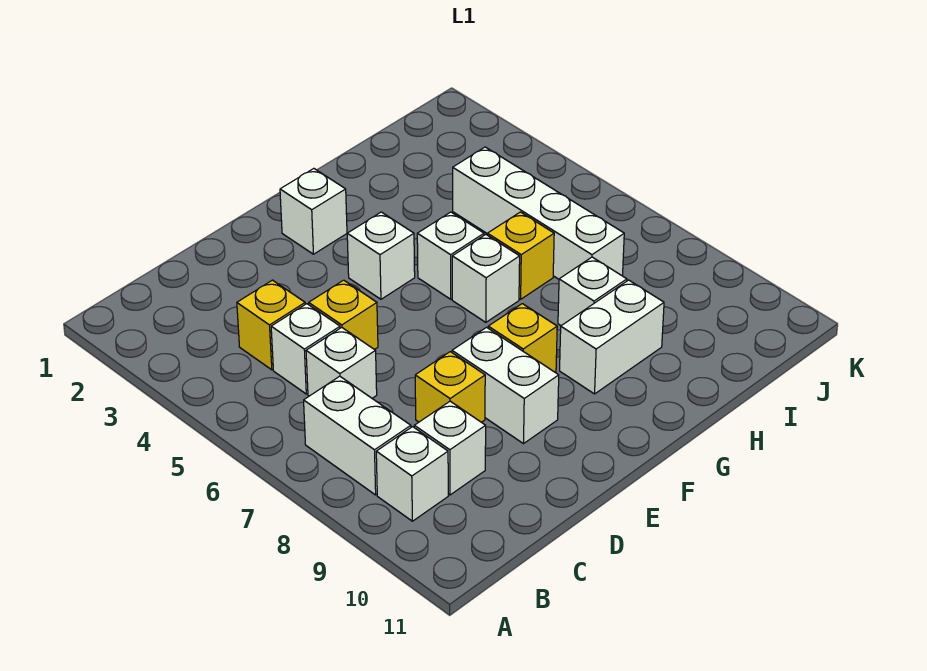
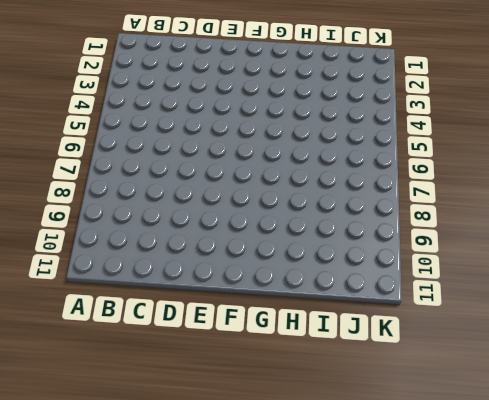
none -> white brick B7:B8 level 1
none -> white brick B9 level 1
none -> yellow brick C4 level 1

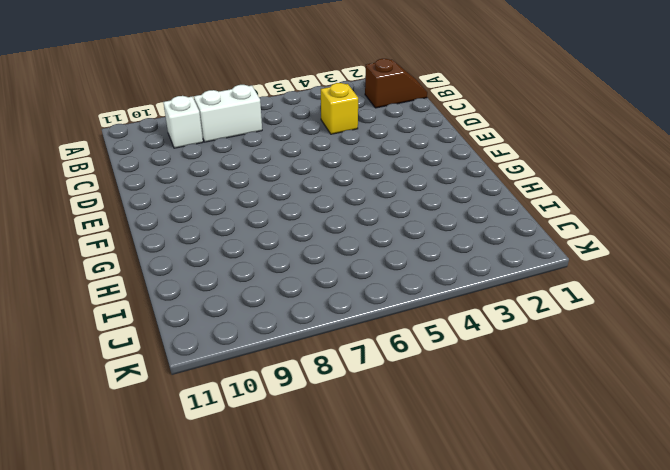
brown slope B1:B2 level 1 top 2 -> none
none -> white brick C5 level 1
none -> white brick C6 level 1
none -> white brick C9 level 1

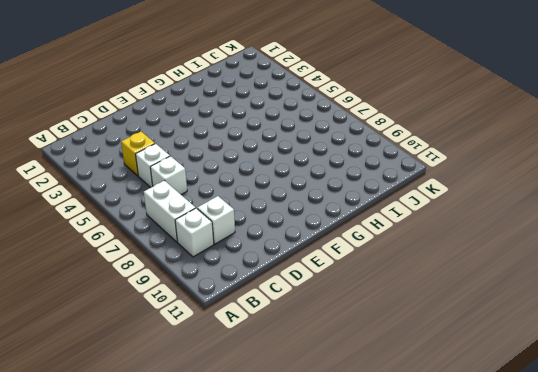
none -> yellow brick D5 level 1
none -> yellow brick D8 level 1
none -> white brick E8:E9 level 1

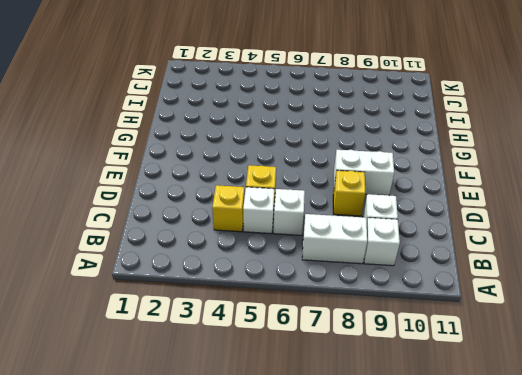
none -> white brick F2 level 1
none -> white brick F4 level 1
none -> yellow brick F8 level 1

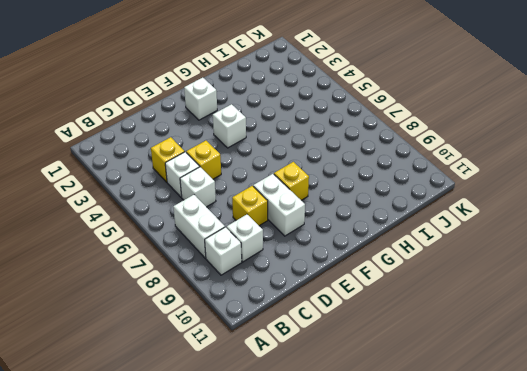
none -> white brick G5 level 1
none -> white brick G6 level 1
none -> white brick G9:H9 level 1

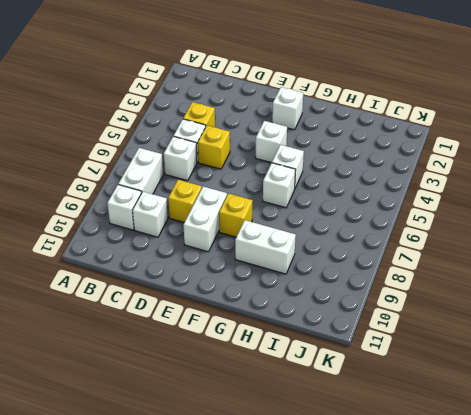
none -> yellow brick H6 level 1
none -> white brick H8 level 1
none -> white brick I4:I7 level 1

